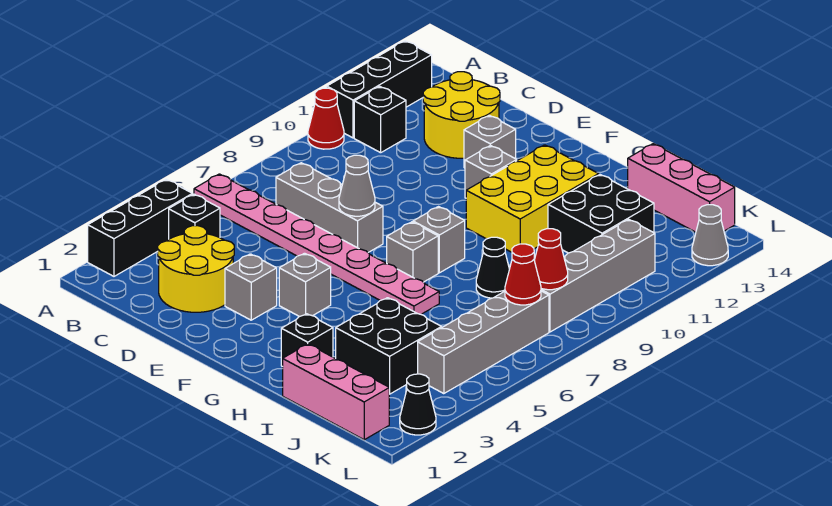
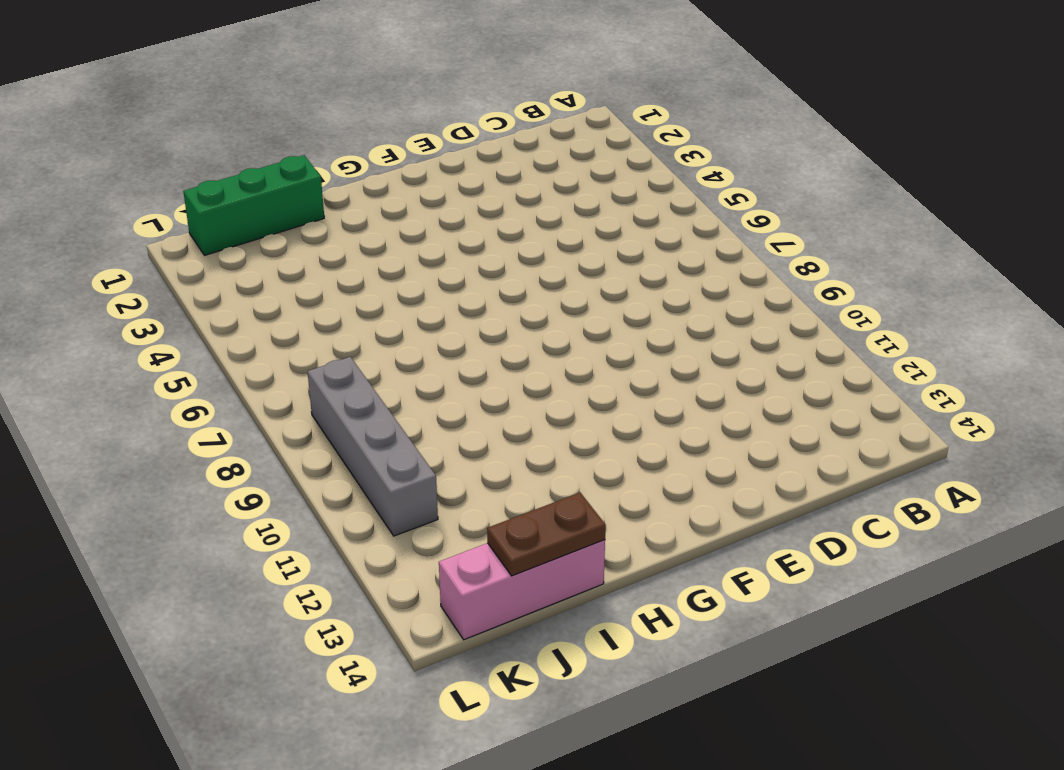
green brick I1:K1 level 1 -> pink brick I1:K1 level 1
brown plate I14:J14 level 2 -> none
none -> black brick A2:A4 level 1
none -> pink plate A6:H6 level 1
none -> red cone A10 level 1

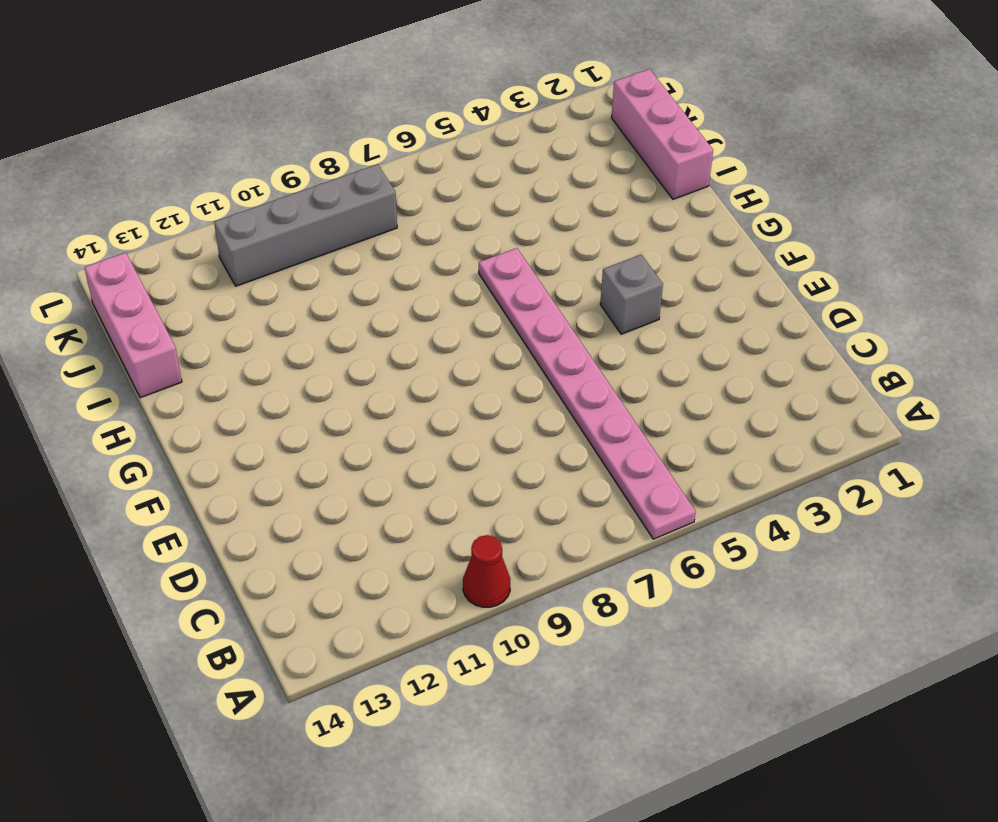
none -> black brick A2:A4 level 1
none -> black brick A11:A13 level 1
none -> black brick B4 level 1

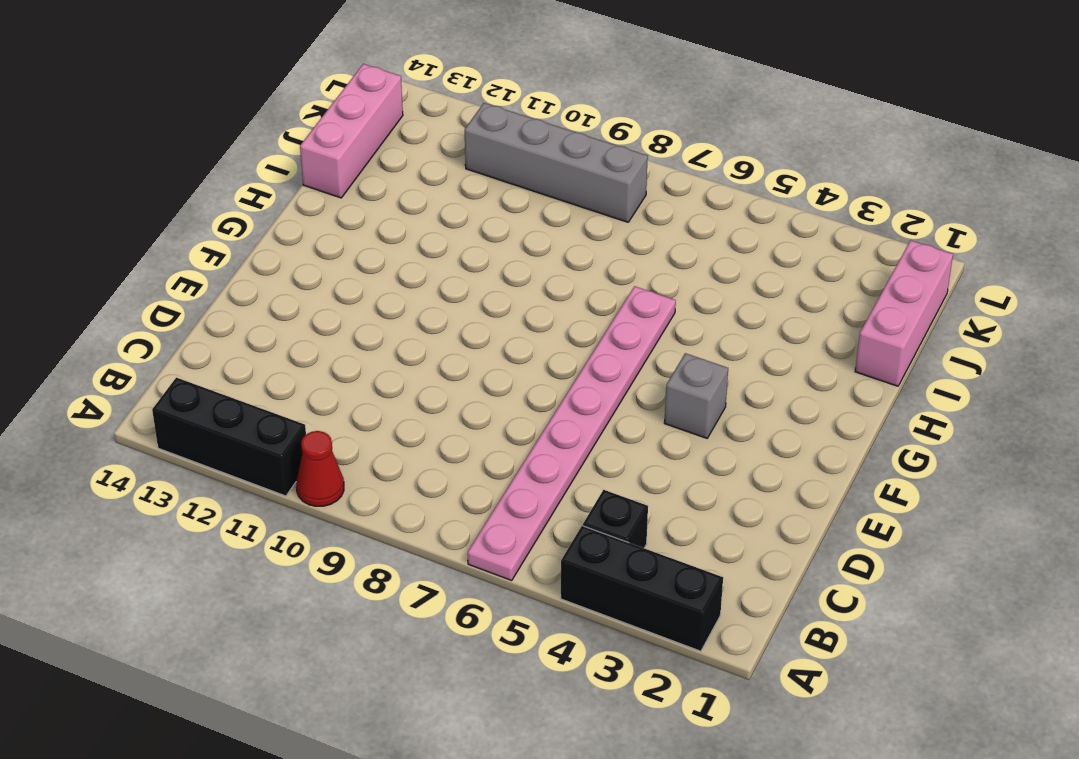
none -> black brick B11 level 1
none -> yellow round brick C2:D3 level 1
none -> grey brick C7:E7 level 1

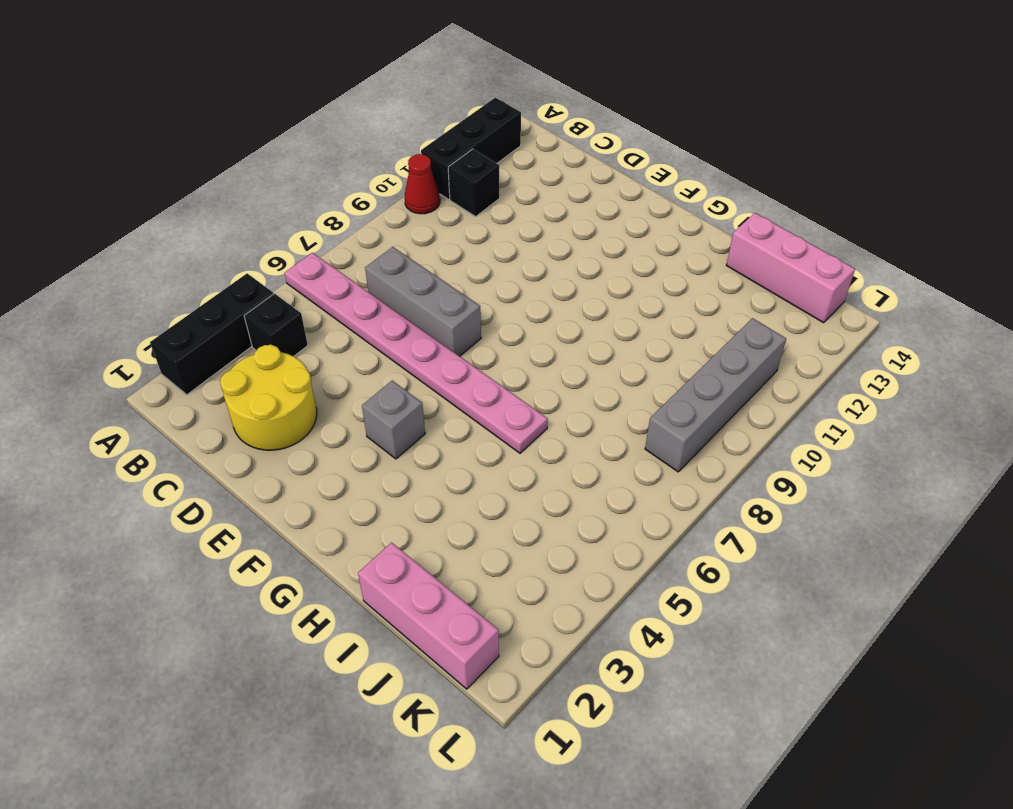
none -> yellow round brick C12:D13 level 1
none -> grey brick E3 level 1
none -> grey brick E12 level 1

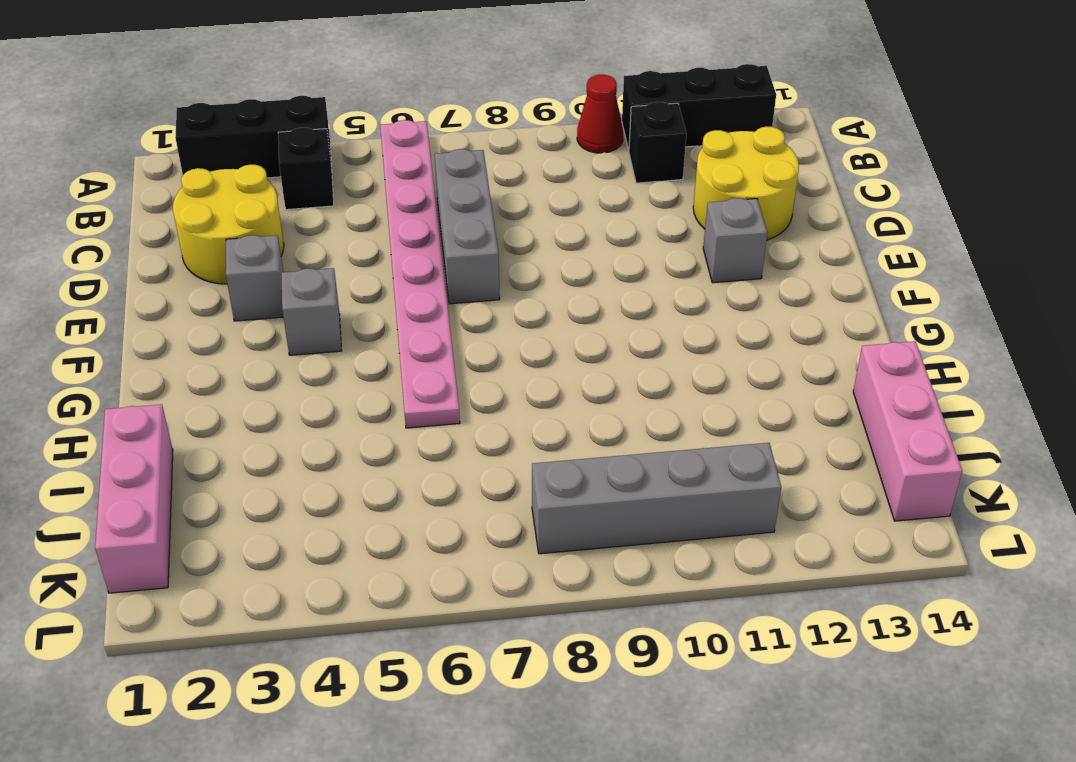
none -> grey brick F11 level 1
none -> grey brick G7 level 1
none -> grey brick G8 level 1

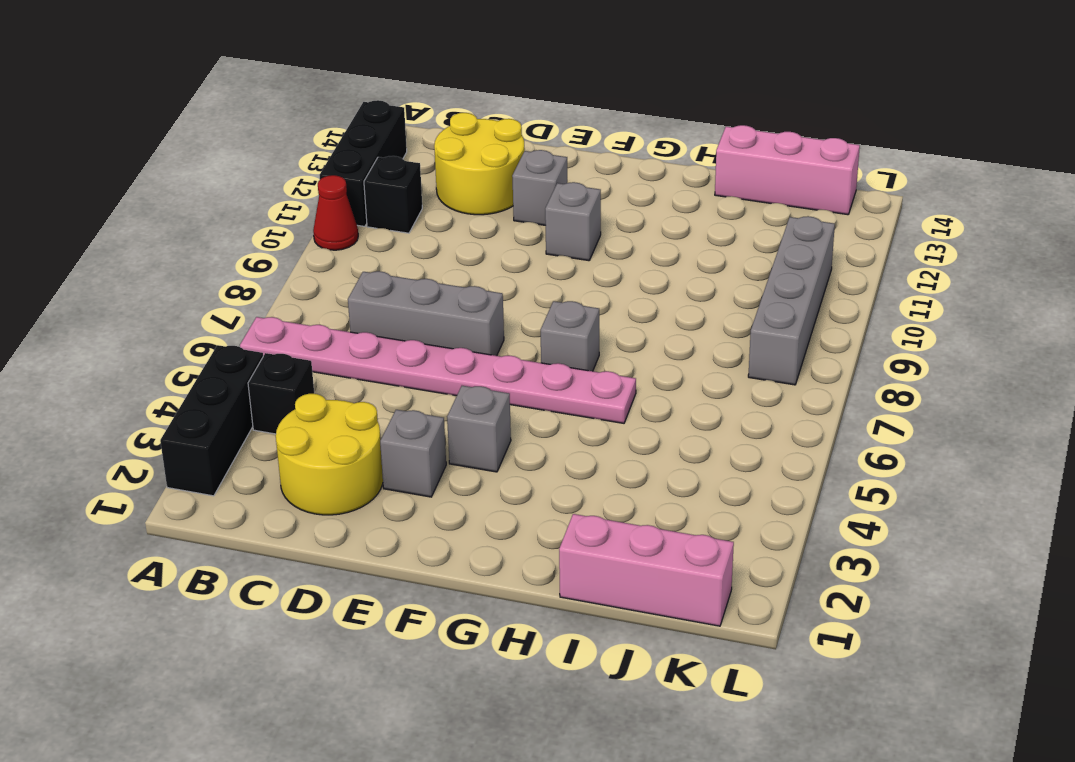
none -> grey brick G8 level 1
none -> yellow brick G10:H12 level 1
none -> black brick H2 level 1

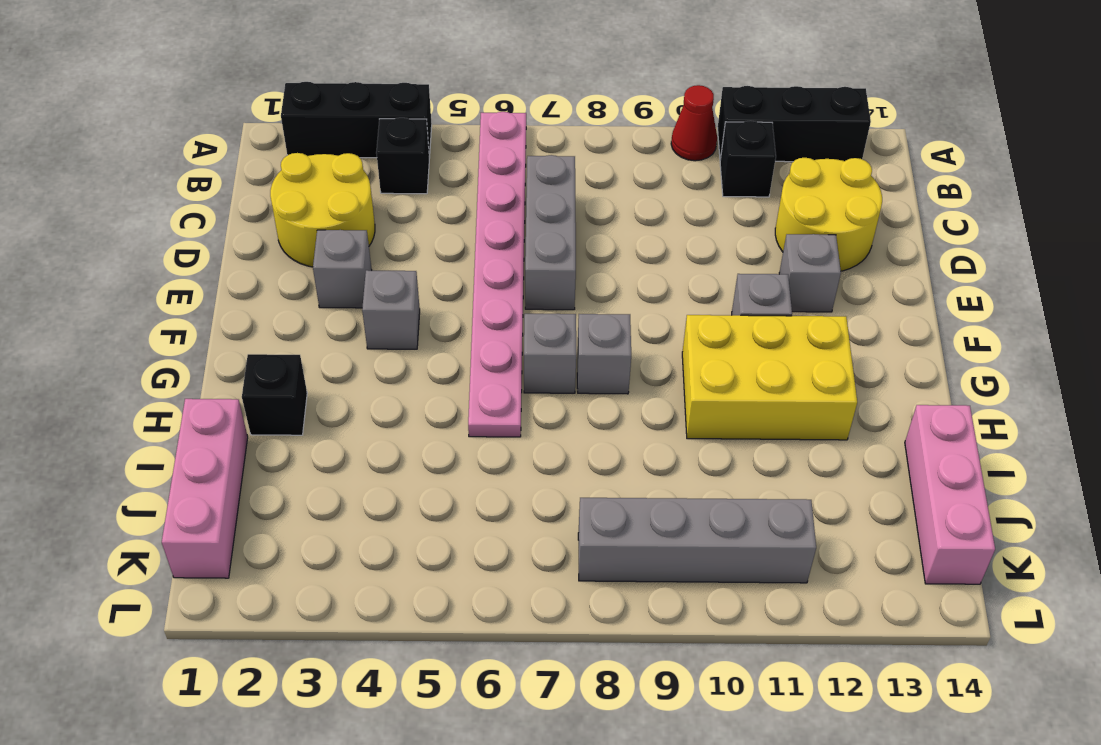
none -> black brick I3:J4 level 1
none -> black cone I8 level 1
none -> black brick I11:J12 level 1

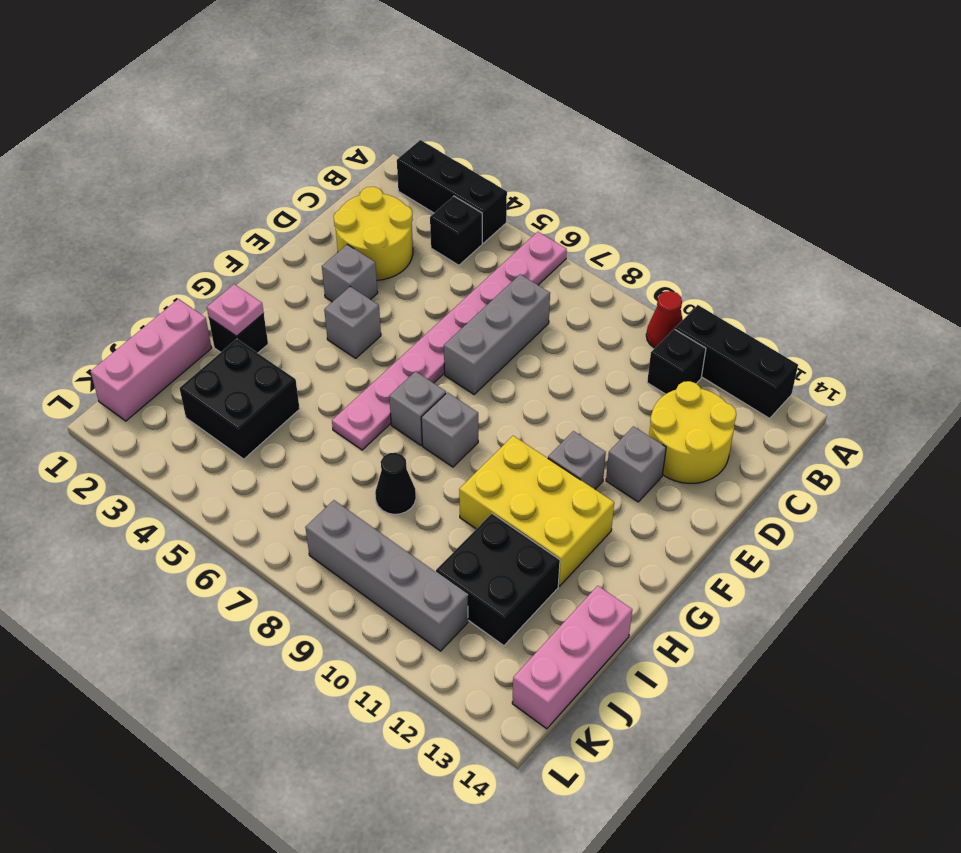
pink plate H2 level 2 -> none
none -> grey brick K4:K7 level 1
none -> black cone L2 level 1
none -> grey cone L13 level 1

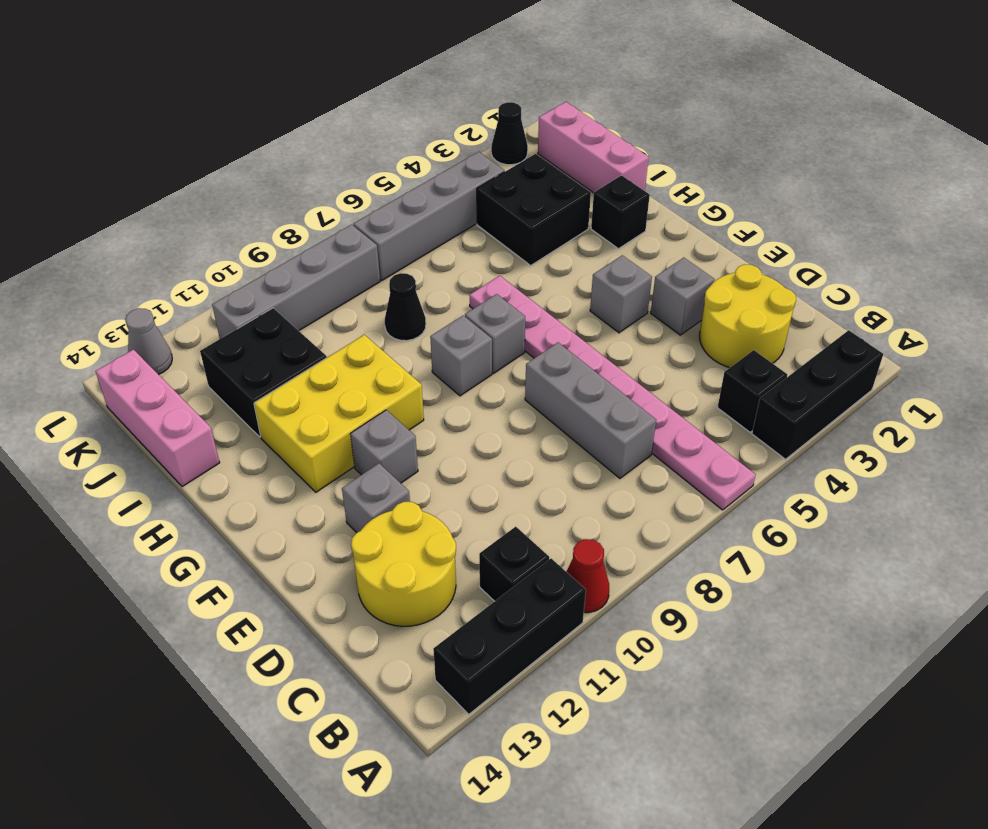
none -> grey cone E7 level 2
none -> red cone K7 level 2
none -> red cone K8 level 2

